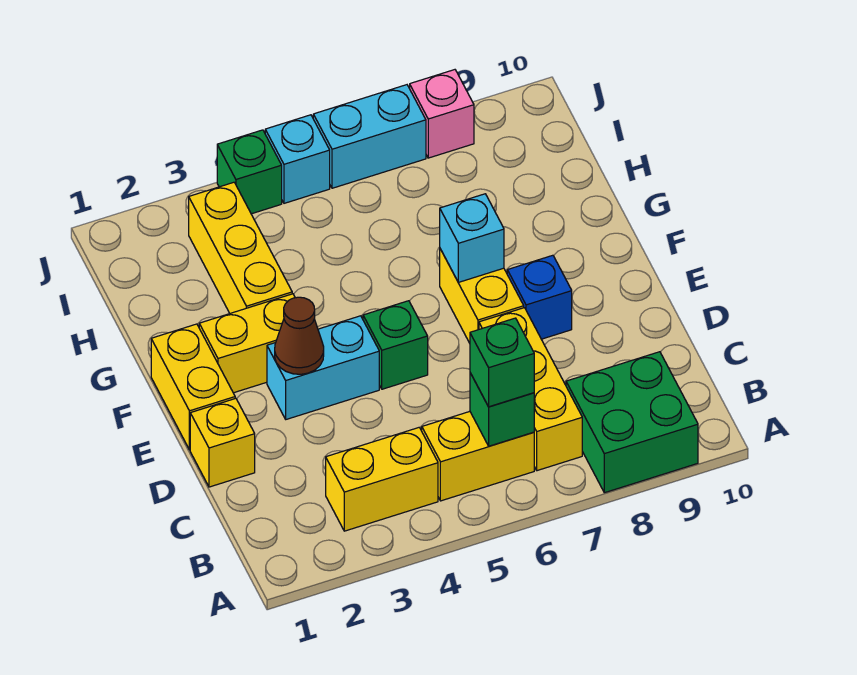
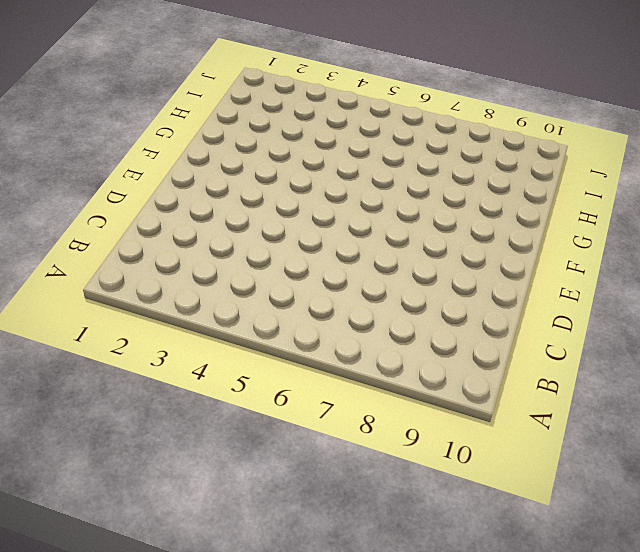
none -> green brick A8:B9 level 1
none -> yellow brick B3:B4 level 1
none -> yellow brick B5:B6 level 1

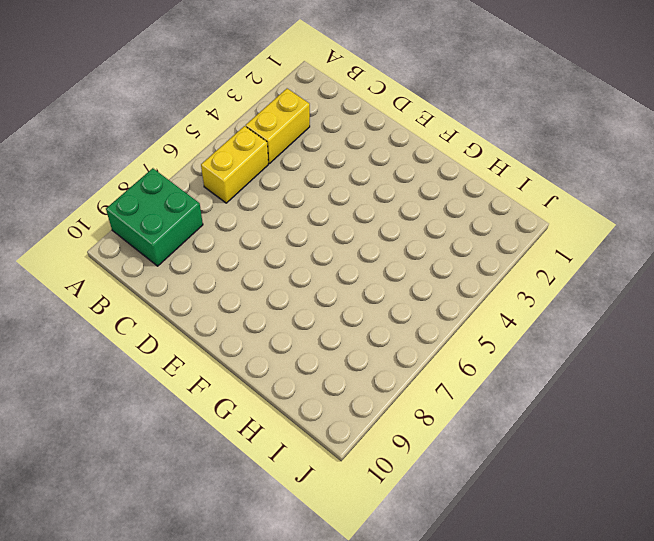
none -> yellow brick B7:D7 level 1
none -> yellow brick D1 level 1
none -> yellow brick E1:F1 level 1

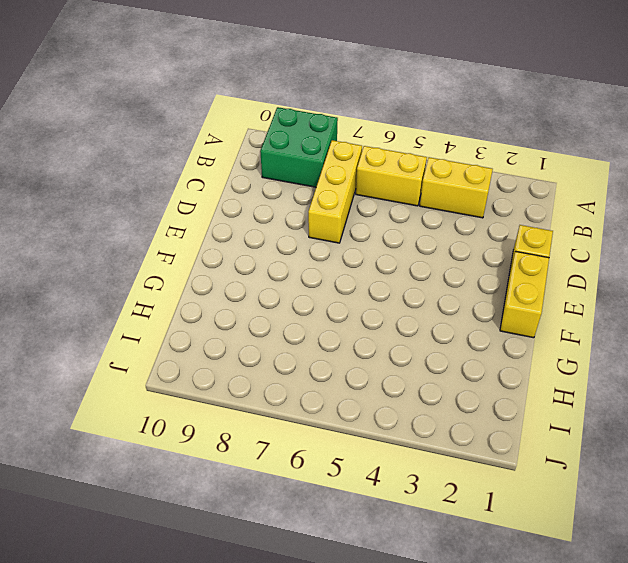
none -> cyan brick E3:E4 level 1
none -> green brick E5 level 1
none -> yellow brick E7:F7 level 1

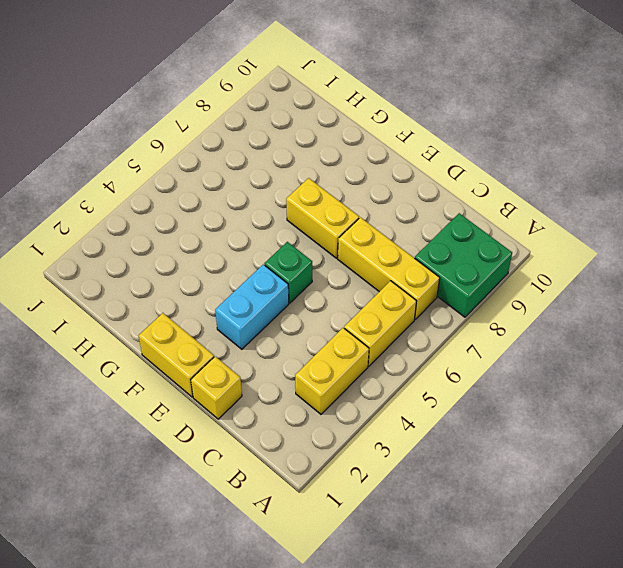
none -> blue brick E8 level 1
none -> yellow brick F2:F3 level 1
none -> yellow brick G3:I3 level 1

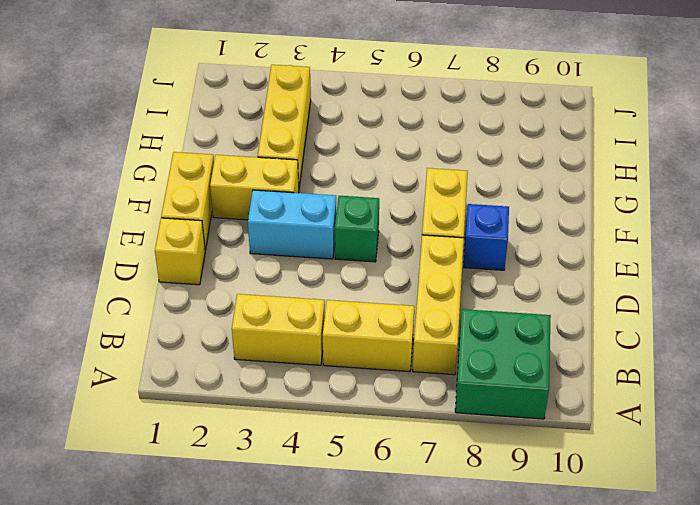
none -> green brick J4 level 1
none -> cyan brick J5 level 1
none -> cyan brick J6:J7 level 1

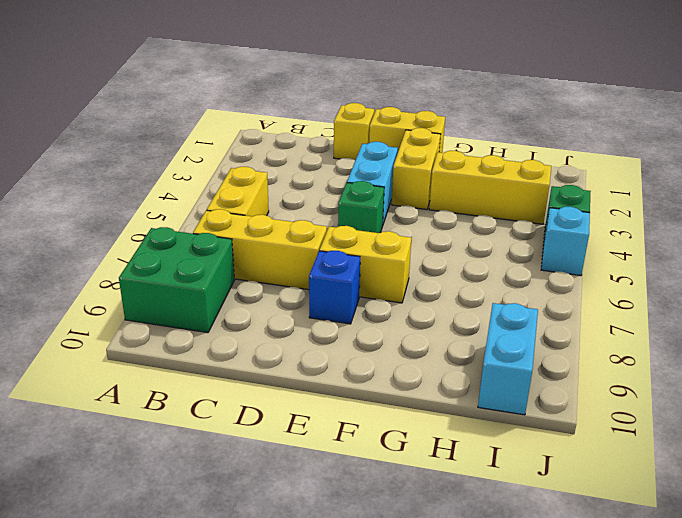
cyan brick I9:I10 level 1 -> cyan brick J6:J7 level 1
none -> yellow brick B3:B4 level 1
none -> pink brick J8 level 1
none -> green brick B6 level 2

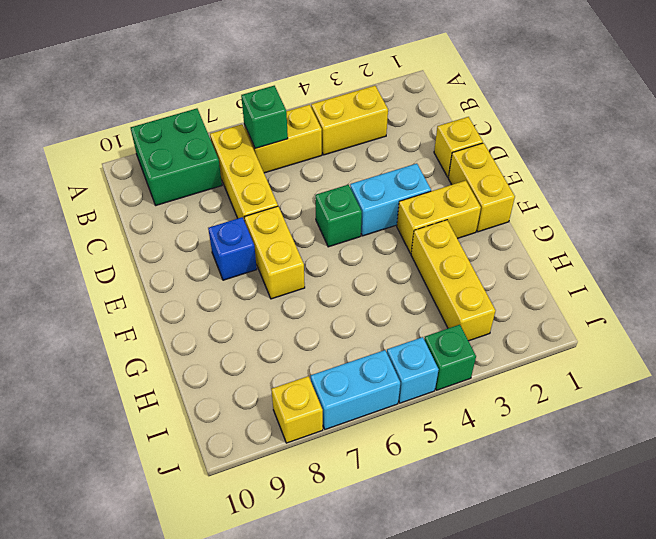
yellow brick J8 level 1 -> pink brick J8 level 1
none -> brown cone E3 level 2
none -> cyan brick F7 level 2
none -> green brick B6 level 3

